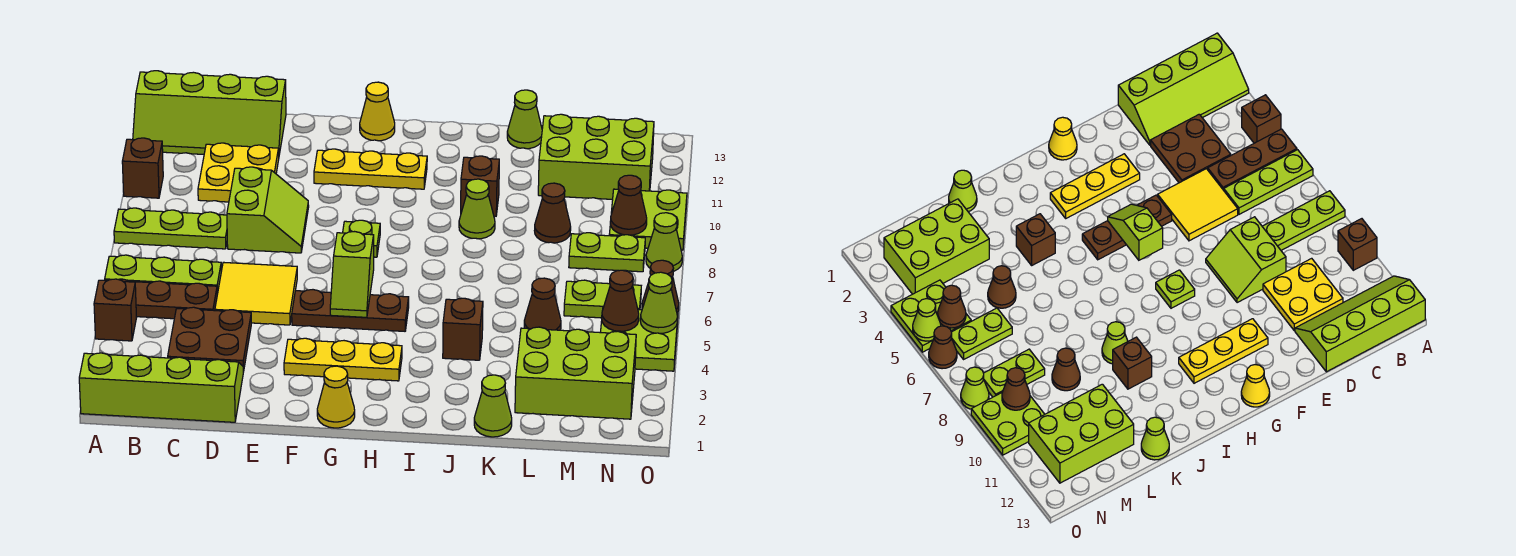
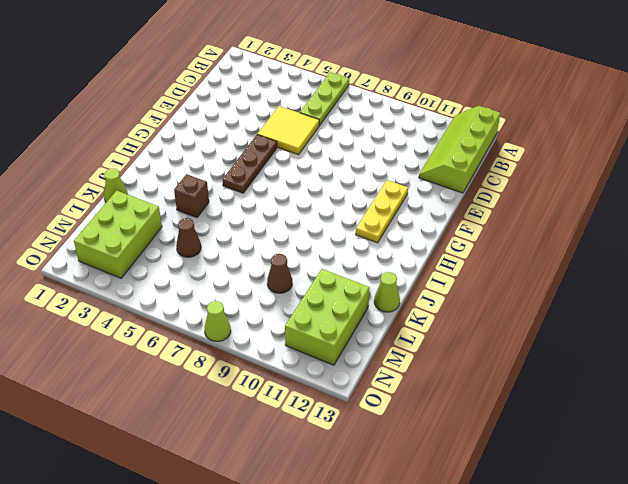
none -> lime slope A1:D2 level 1 top 1
none -> brown brick A4 level 1
none -> brown plate A5:C5 level 1
none -> lime plate A8:C8 level 1

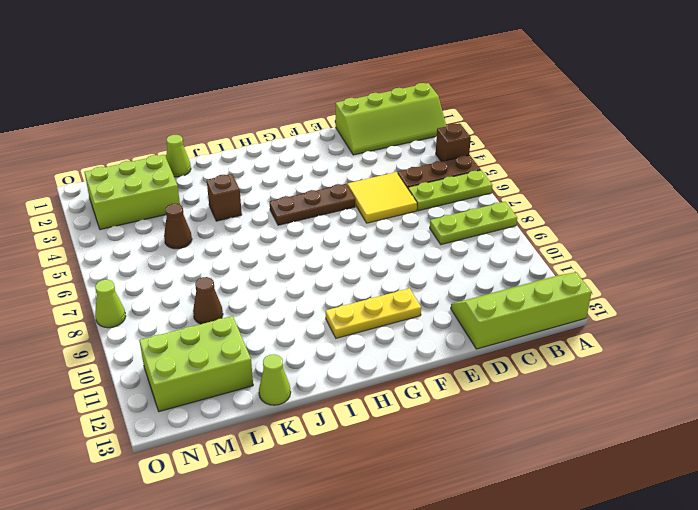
none -> brown brick A10 level 1
none -> brown plate C3:D4 level 1
none -> yellow plate C10:D11 level 1
none -> lime slope D8:E9 level 1 top D

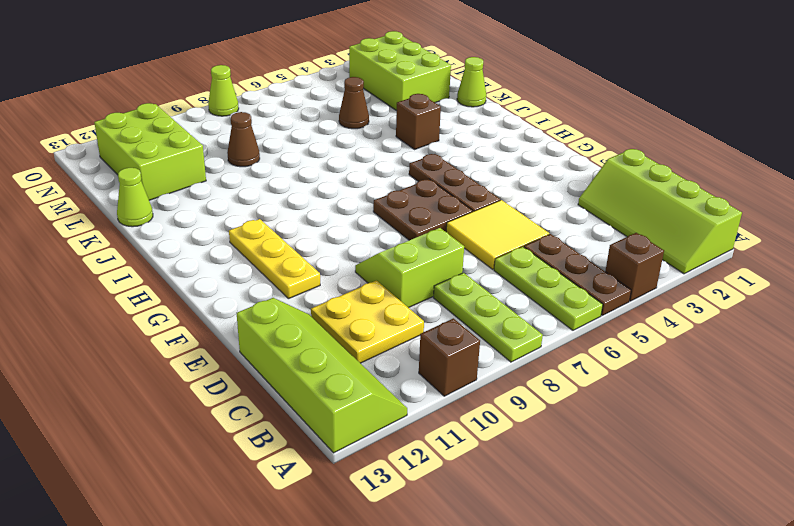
brown plate F6:G7 level 1 -> brown plate C3:D4 level 1
none -> yellow plate F3:H3 level 1
none -> yellow cone G1 level 1
none -> lime plate G8 level 1
none -> yellow cone G13 level 1

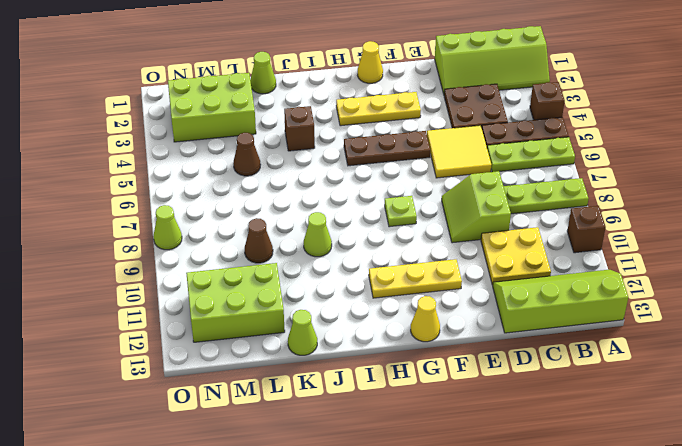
none -> brown brick J10 level 1
none -> lime plate M6:N6 level 1
none -> lime plate M8:N8 level 1
none -> lime plate N4:O5 level 1

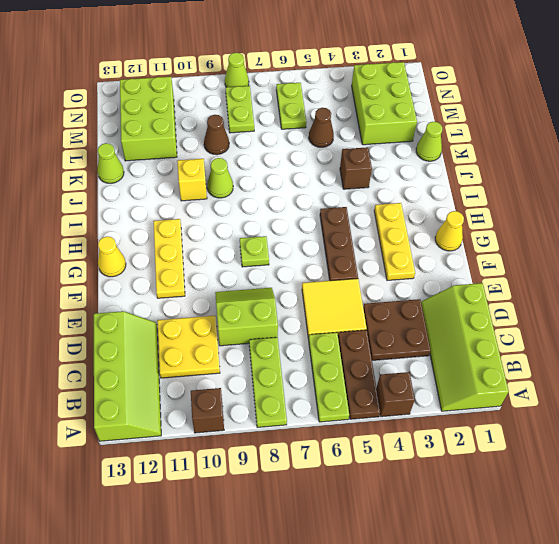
yellow brick J10 level 1 -> brown brick J10 level 1
none -> lime plate N4:O5 level 1
none -> lime plate N9:O10 level 1
none -> brown cone O6 level 1
none -> lime slope G5:G6 level 2 top 6

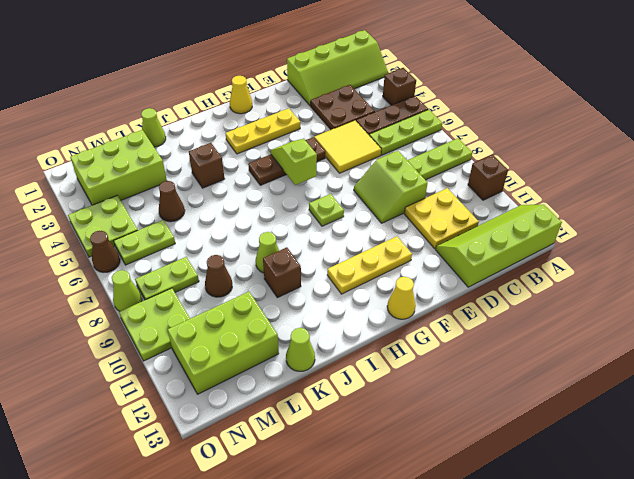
none -> brown cone N5 level 2
none -> brown cone N9 level 2
none -> lime cone O5 level 2

